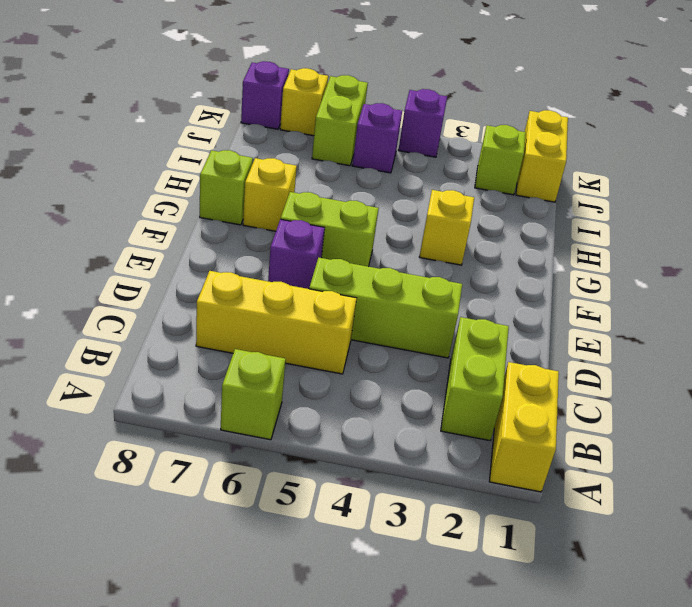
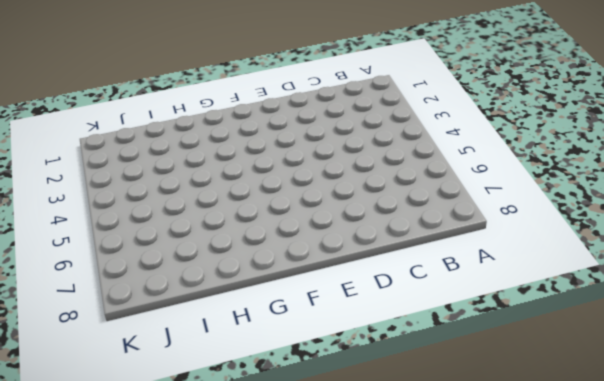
none -> yellow brick A1:B1 level 1
none -> lime brick A6 level 1
none -> lime brick B2:C2 level 1

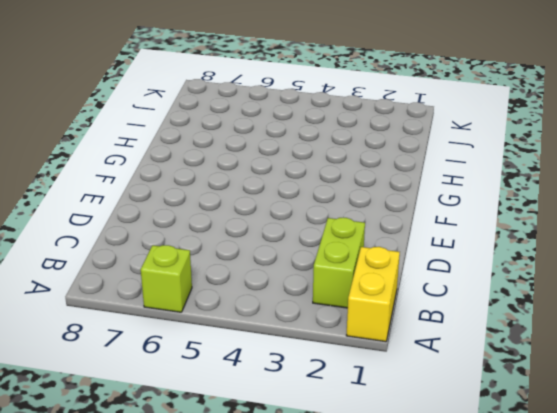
none -> yellow brick C5:C7 level 1
none -> lime brick D3:D5 level 1
none -> purple brick E6 level 1

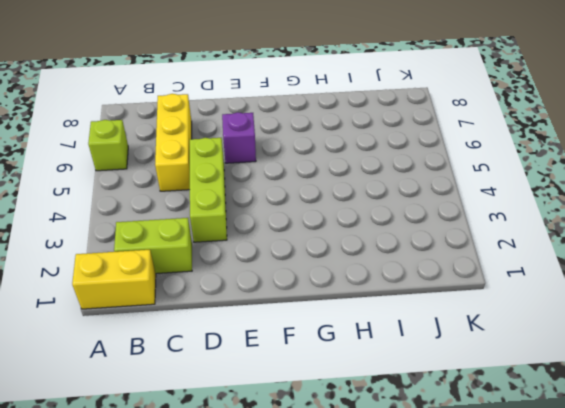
none -> lime brick F5:F6 level 1
none -> yellow brick G3 level 1
none -> yellow brick G7 level 1

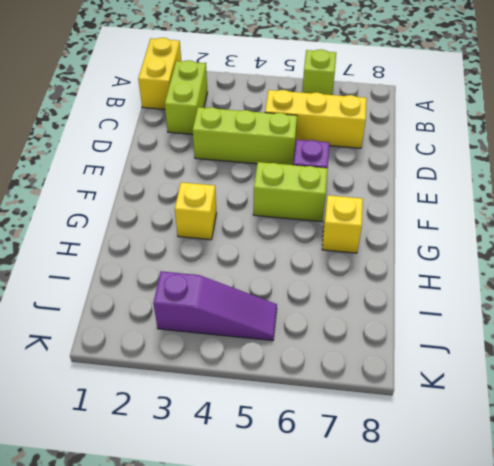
purple slope J3:J5 level 1 top 3 -> purple brick J5 level 1
none -> lime brick G8 level 1
none -> yellow brick J1:K1 level 1
none -> lime brick J2 level 1

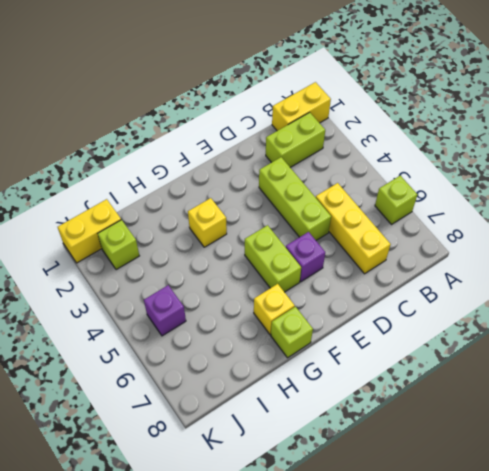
none -> lime brick J6:K6 level 1
none -> purple brick K4 level 1
none -> yellow brick K7 level 1

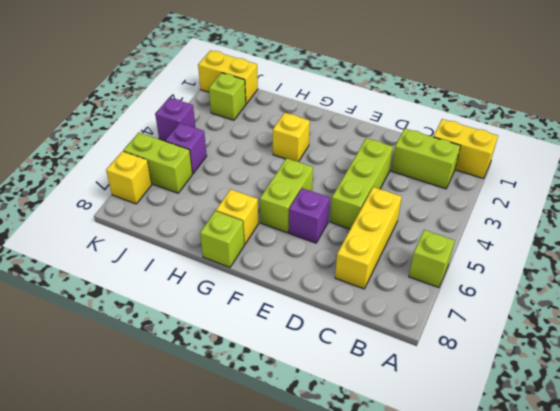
none -> purple brick K8 level 1

